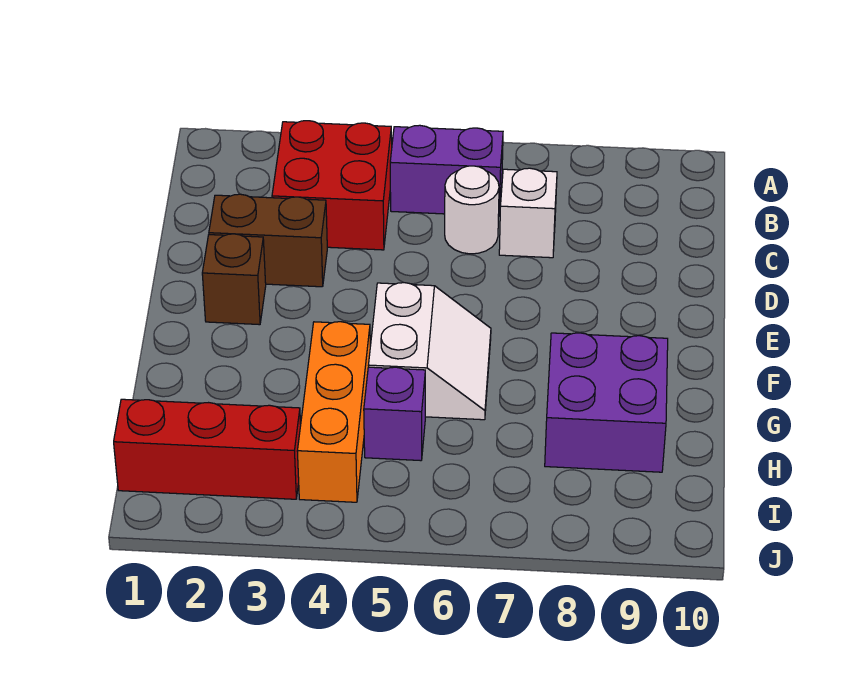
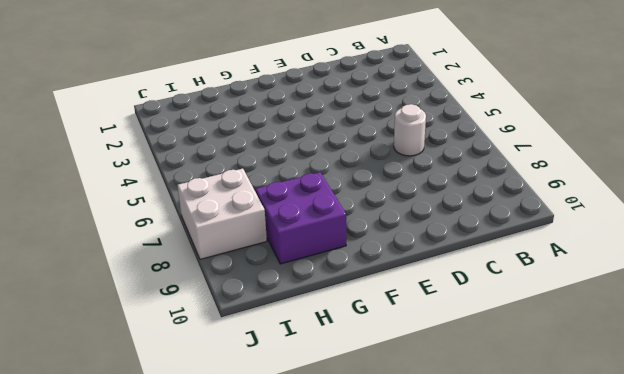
white brick I7:J8 level 1 -> none
none -> red brick B3:C4 level 1
none -> purple brick B5:B6 level 1

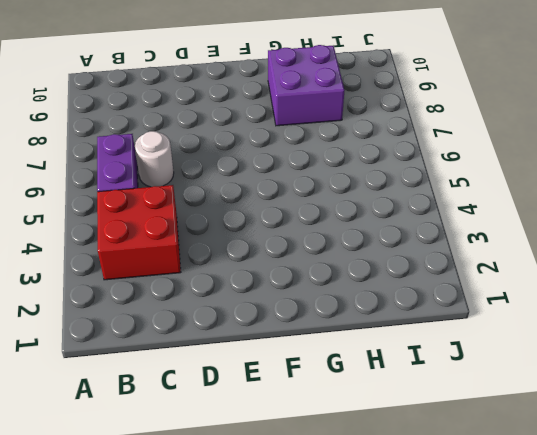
none -> white brick C7 level 1
none -> brown brick D2:D3 level 1

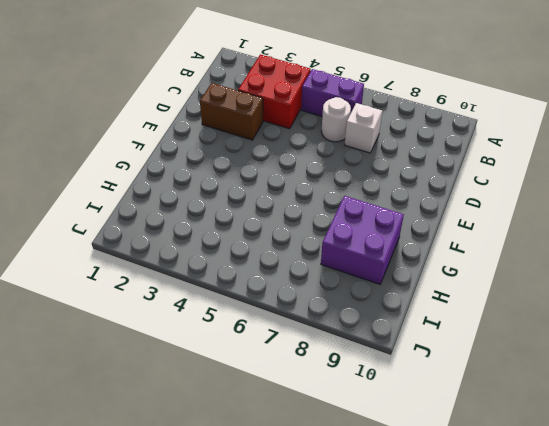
none -> brown brick E2 level 1
none -> white slope F5:G6 level 1 top 5

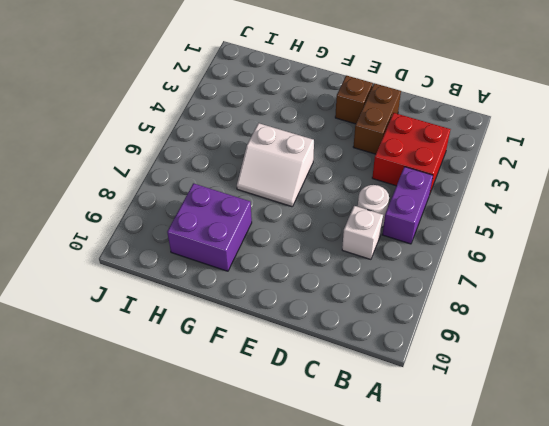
none -> orange brick G4:I4 level 1
none -> purple brick H5 level 1

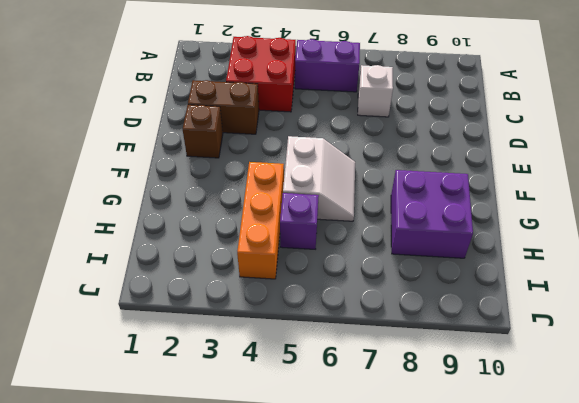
none -> white round brick C6 level 1
none -> red brick I1:I3 level 1

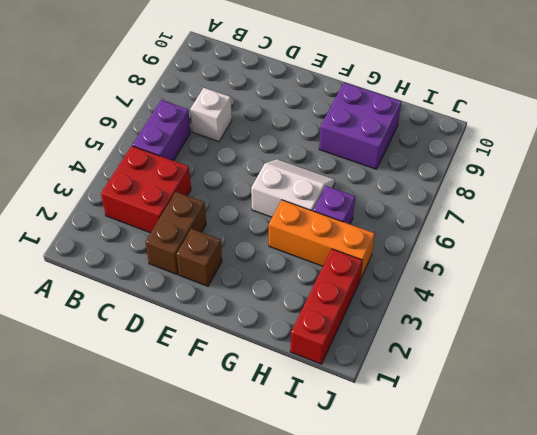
none -> white round brick C6 level 1

